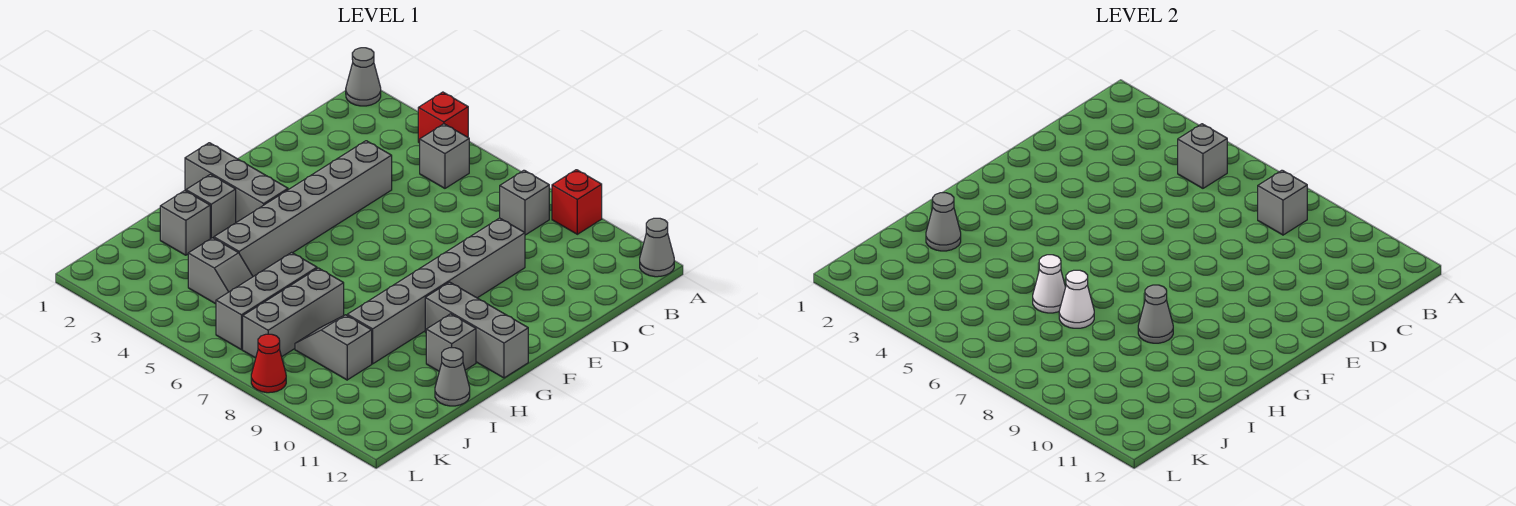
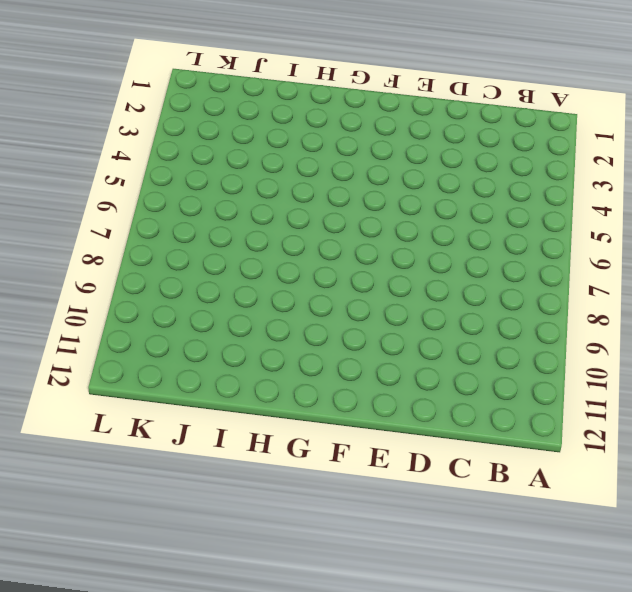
none -> grey cone A1 level 1
none -> red brick A4 level 1
none -> red brick A9 level 1

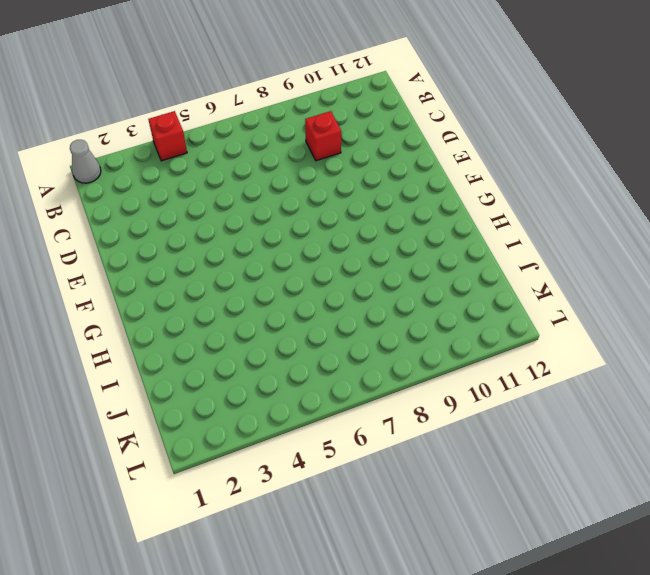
red brick C9 level 1 -> red brick A9 level 1
none -> grey cone A12 level 1
none -> grey brick B5 level 1
none -> grey brick B8 level 1

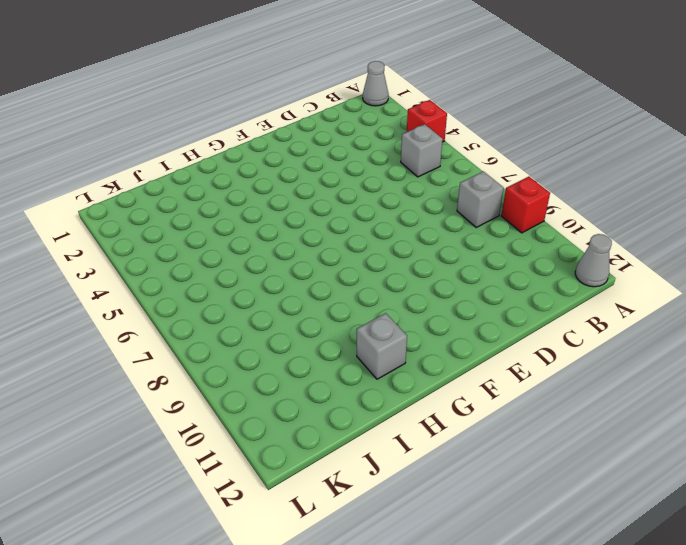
none -> grey brick D4:I4 level 1
none -> grey brick D9:I9 level 1
none -> grey brick G1:G3 level 1

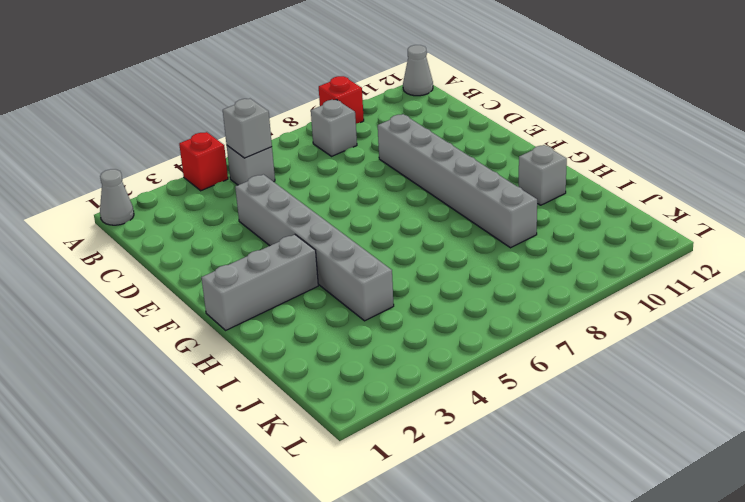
none -> grey brick G10:G12 level 1
none -> grey brick H2 level 1
none -> grey brick I2 level 1

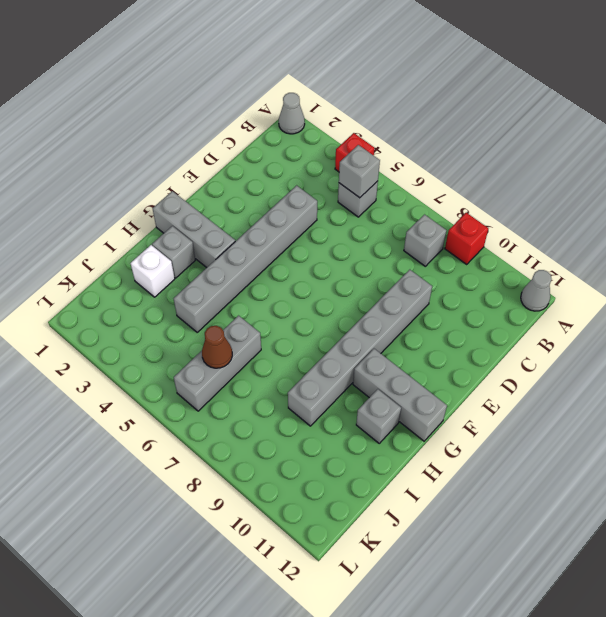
white brick I2 level 1 -> grey brick I2 level 1
brown cone J6 level 2 -> none
none -> grey brick I7:K7 level 1
none -> grey cone I12 level 1
none -> grey slope J4:J5 level 1 top 4

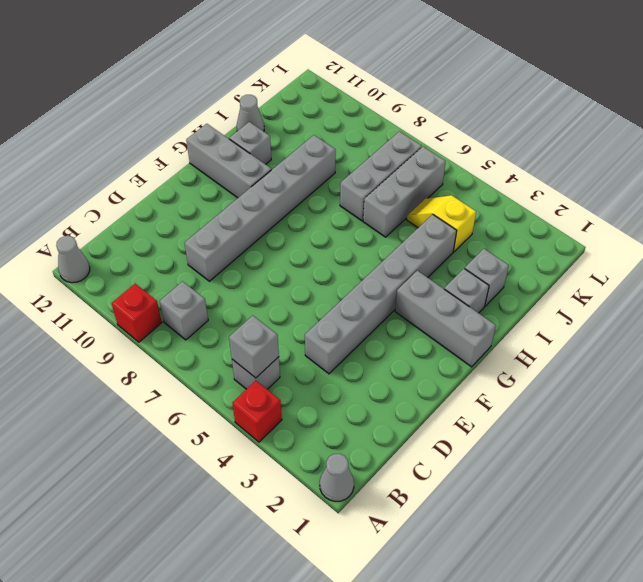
yellow slope J4:J5 level 1 top 4 -> grey slope J4:J5 level 1 top 4
none -> grey slope J8:J9 level 1 top 9
none -> red cone L8 level 1
none -> grey brick B8 level 2

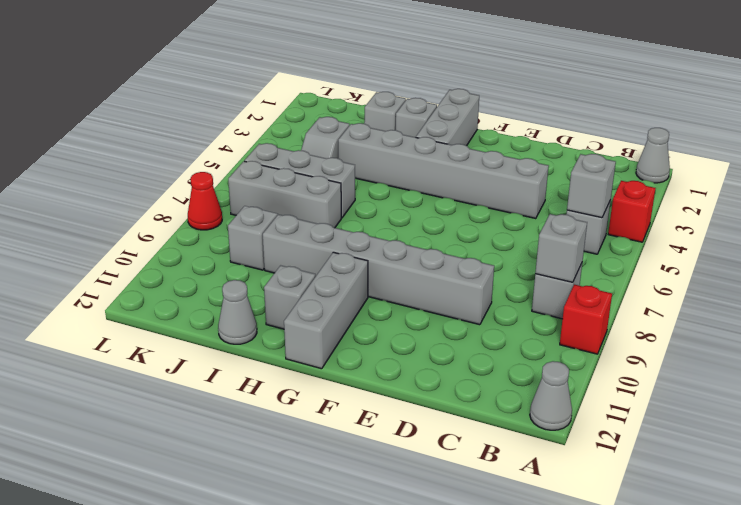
none -> grey cone H9 level 2
none -> grey cone I2 level 2
none -> white cone I6 level 2

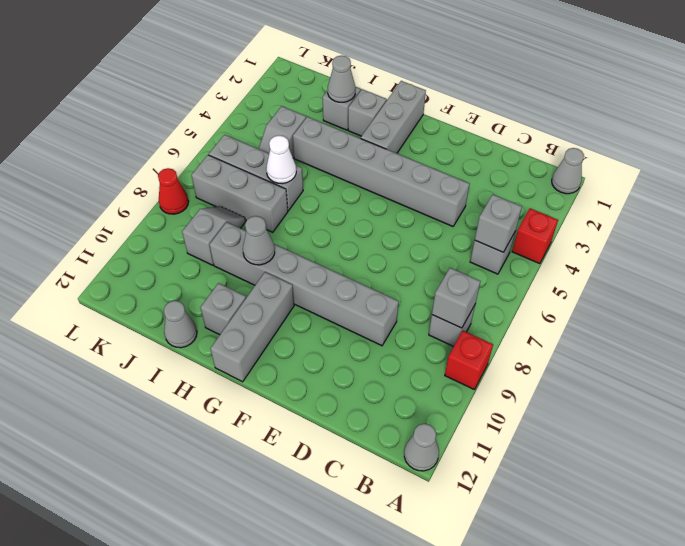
none -> white cone I7 level 2

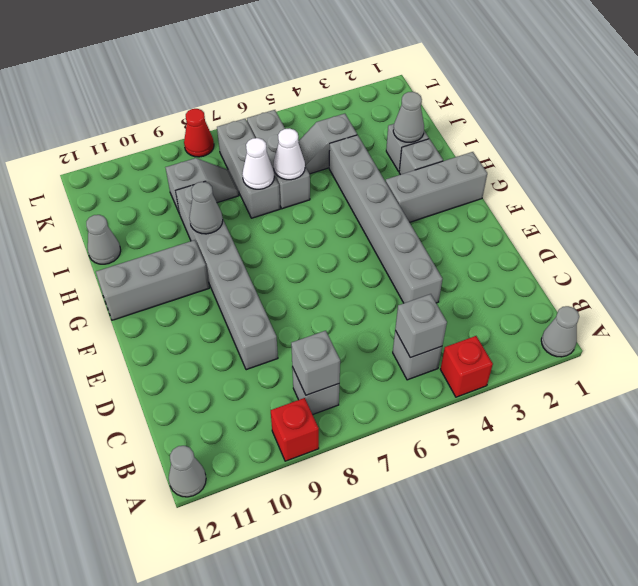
none -> grey brick H11 level 1

